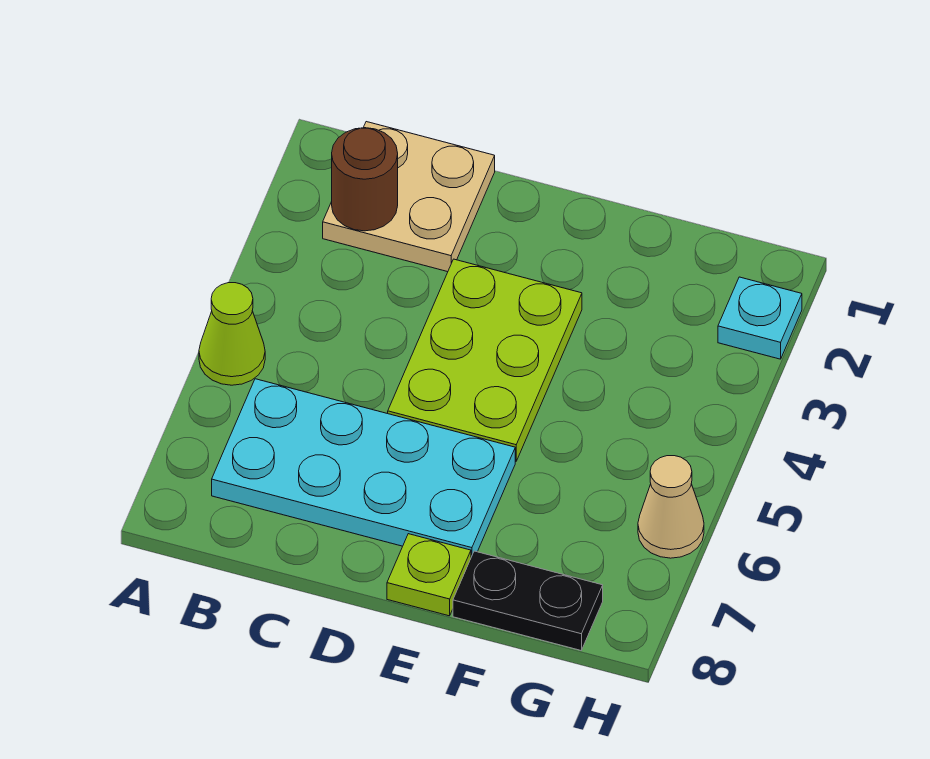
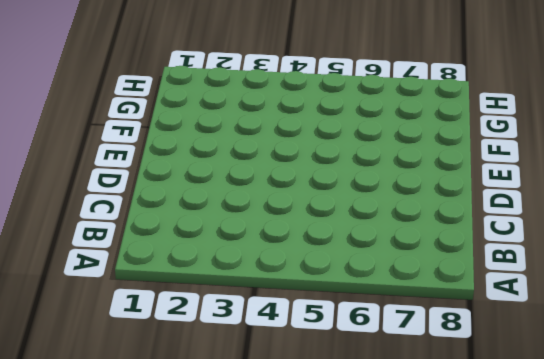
none -> lime cone A5 level 1
none -> tan plate B1:C2 level 1

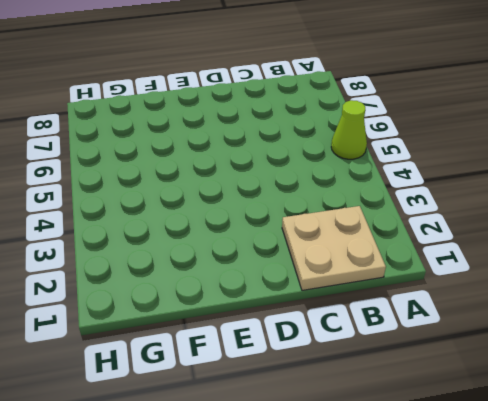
none -> cyan plate B6:E7 level 1
none -> lime plate D3:E5 level 1

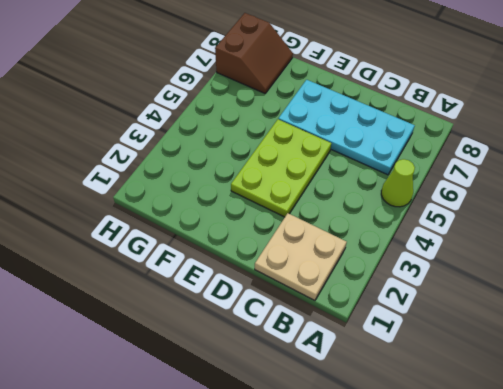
brown slope G7:H8 level 1 top H -> black plate F8:G8 level 1
none -> lime plate E8 level 1
none -> cyan plate H2 level 1

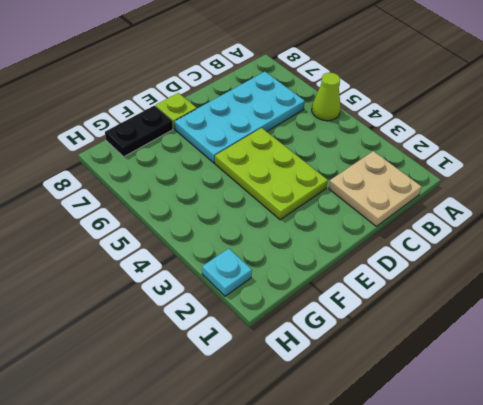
none -> tan cone H6 level 1
none -> brown round brick B2 level 2

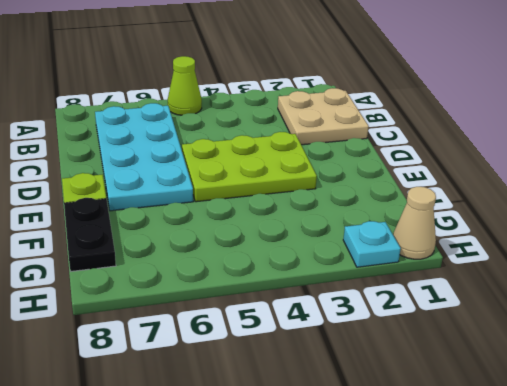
tan cone H1 level 1 -> tan cone H6 level 1
none -> brown round brick B2 level 2

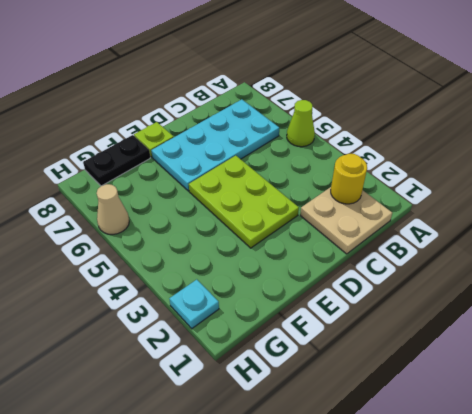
yellow round brick B2 level 2 -> brown round brick B2 level 2

